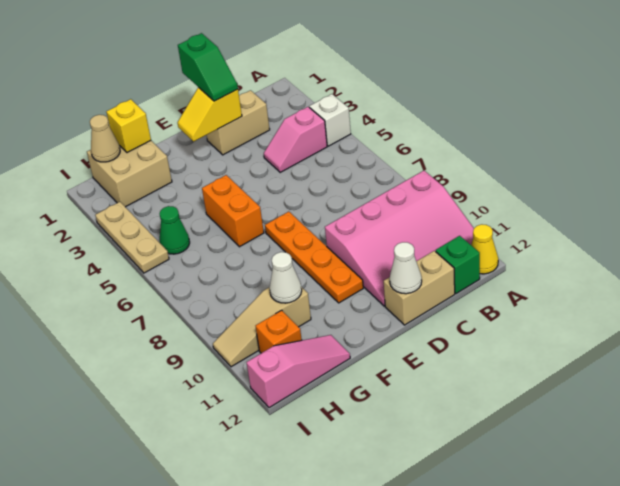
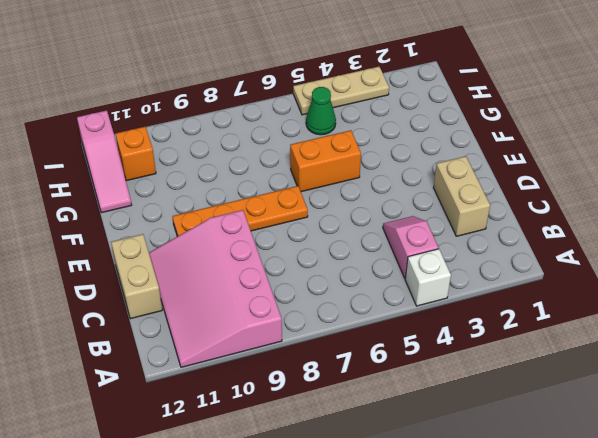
none -> yellow cone A12 level 1
none -> green brick B12 level 1
none -> tan brick G1:H2 level 1

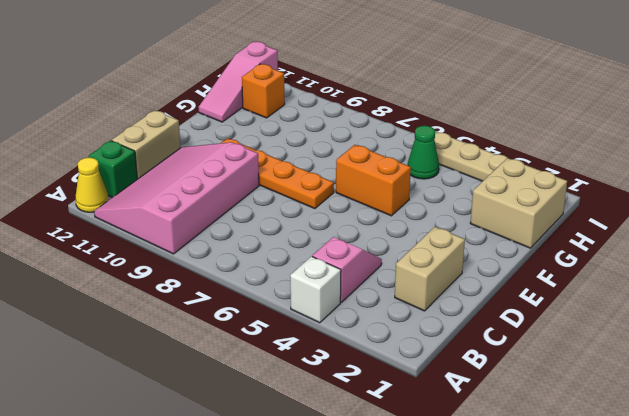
none -> tan slope G10:I10 level 1 top G
none -> yellow slope D2:E2 level 2 top D
none -> white cone D12 level 2

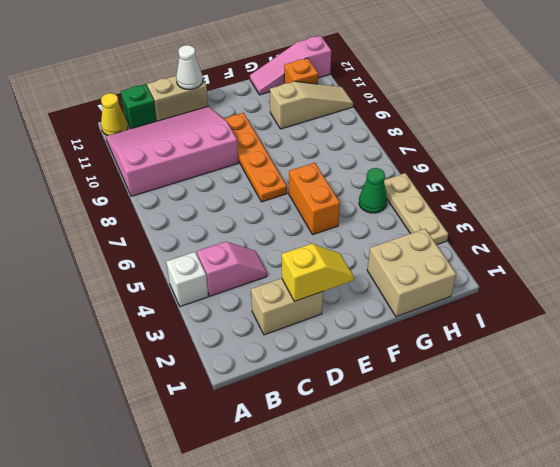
none -> yellow brick G1 level 2
none -> white cone G10 level 2
none -> tan cone H1 level 2

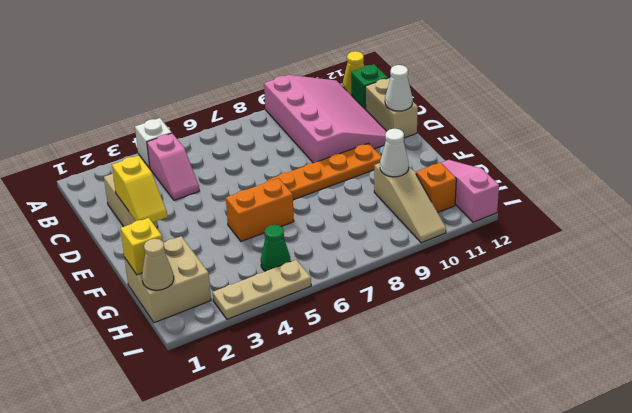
none -> green slope D1:D2 level 3 top 1

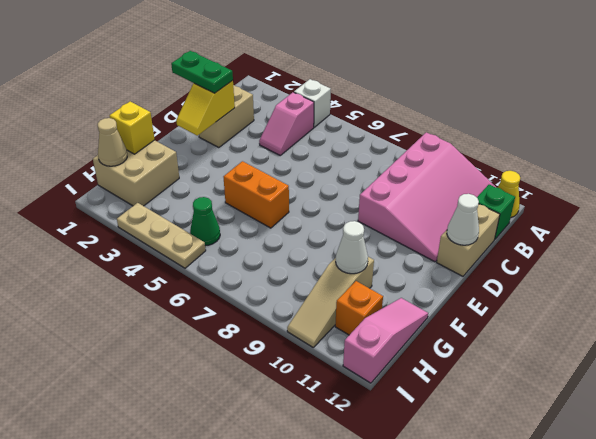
green plate D1:D2 level 3 -> green slope D1:D2 level 3 top 1
none -> orange plate E7:E10 level 1

